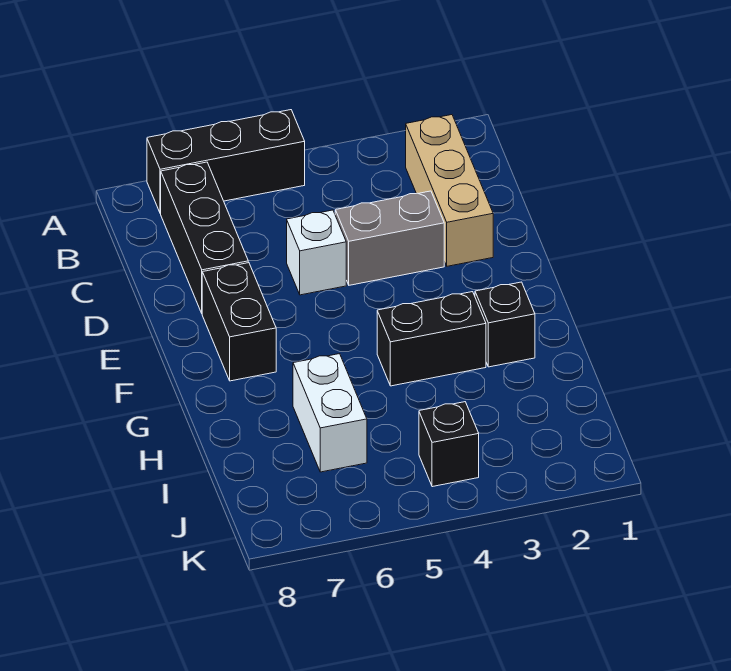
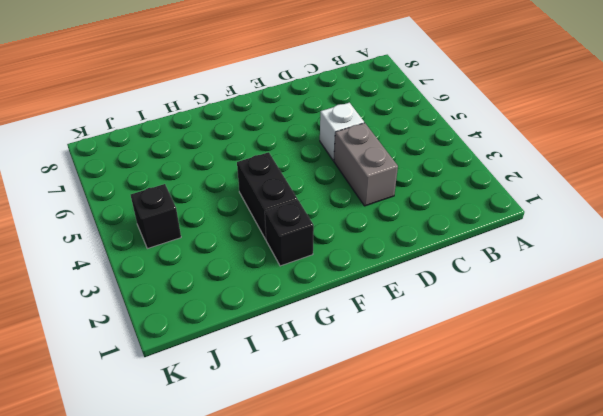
none -> black brick A5:A7 level 1
none -> tan brick B2:D2 level 1

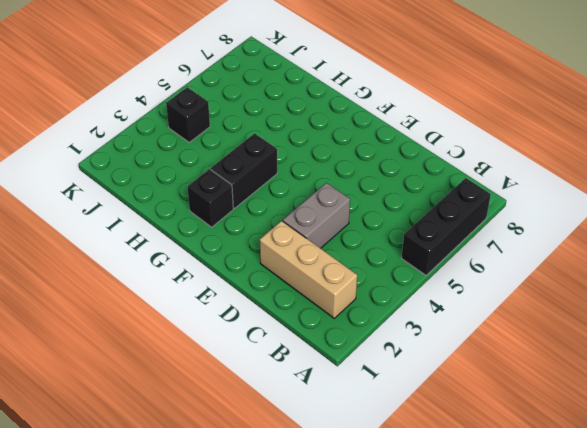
none -> black brick B7:D7 level 1
none -> white brick D5 level 1

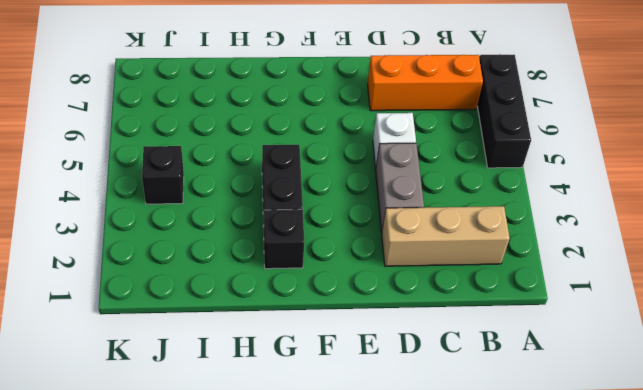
orange brick B7:D7 level 1 -> black brick B7:D7 level 1
none -> black brick E7:F7 level 1
none -> white brick H6:I6 level 1

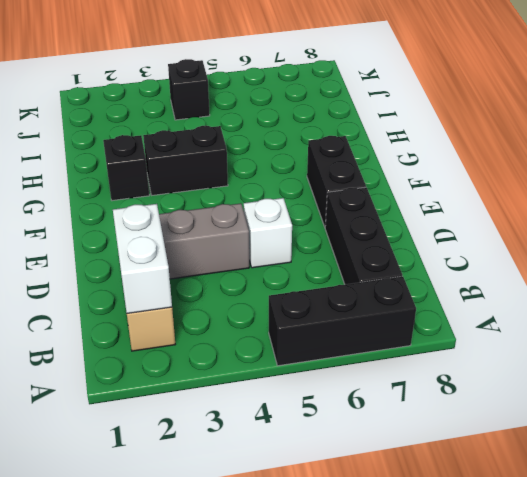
white brick B2:C2 level 2 -> white brick H6:I6 level 1

